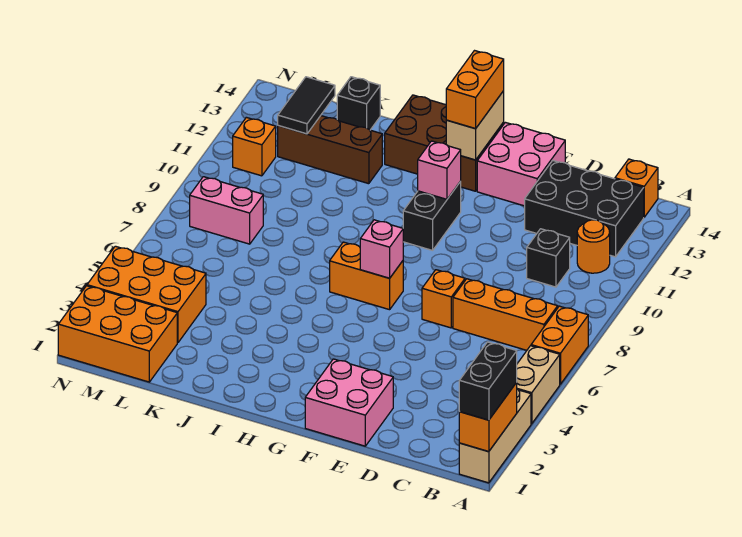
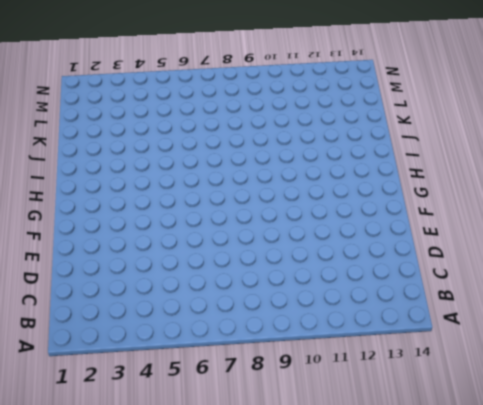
none -> tan brick A1:A3 level 1
none -> tan brick A4:A5 level 1
none -> orange brick A6:A7 level 1

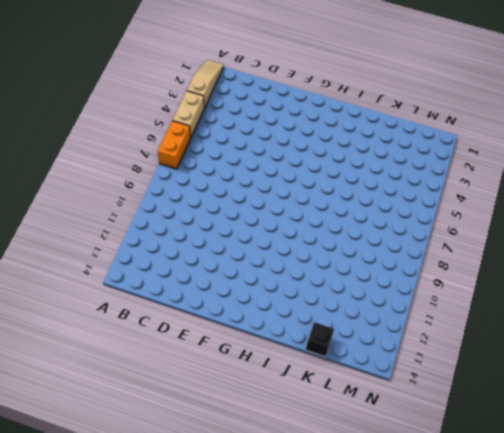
tan slope A1:A3 level 1 top 3 -> tan brick A1:A3 level 1
none -> orange brick B7:D7 level 1
none -> orange round brick B11 level 1
none -> black brick B12:D13 level 1

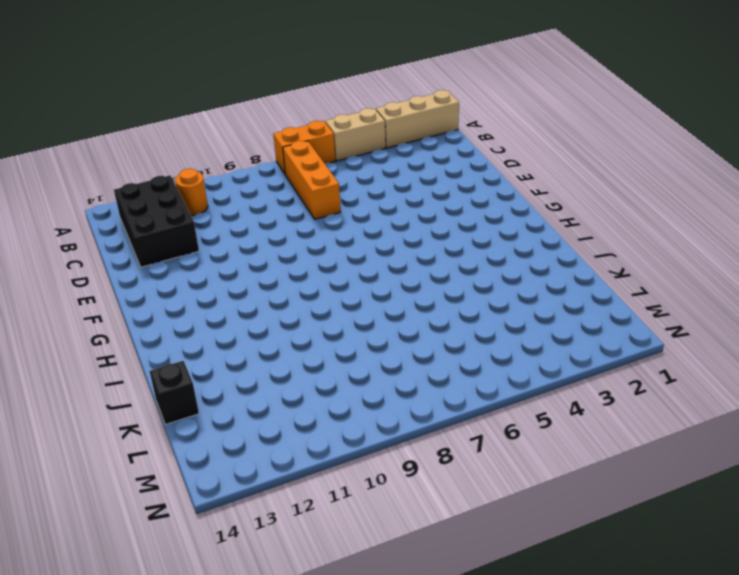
none -> orange brick B14 level 1
none -> black brick C10 level 1
none -> pink brick E1:F2 level 1

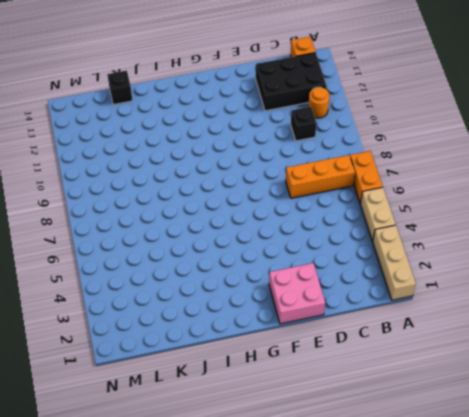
none -> orange brick E7 level 1
none -> pink brick E13:F14 level 1
none -> orange brick G7:H7 level 1

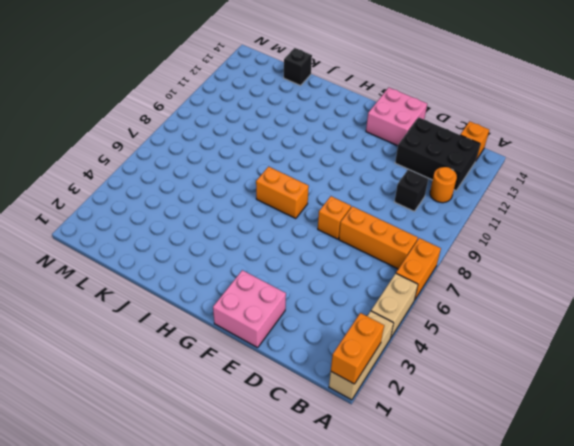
none -> black brick G10:G11 level 1
none -> brown brick G13:I14 level 1
none -> brown brick J12:L12 level 1

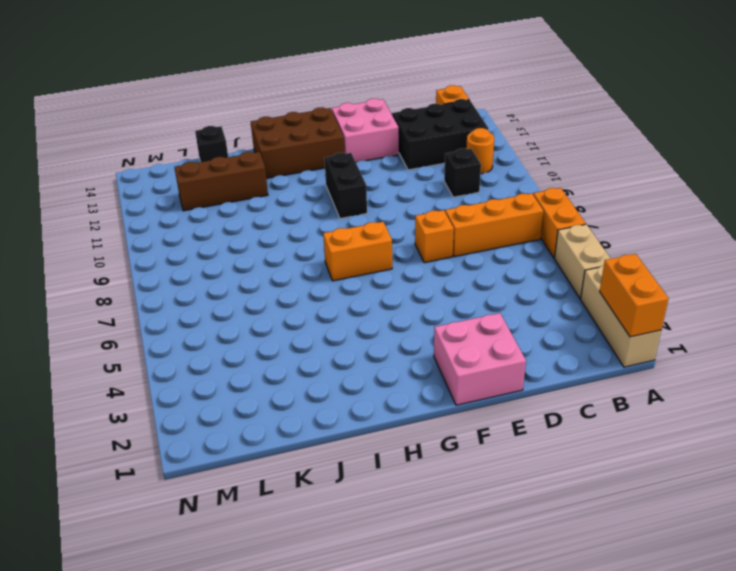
none -> orange brick L1:N2 level 1
none -> orange brick L3:N4 level 1
none -> pink brick L8:M8 level 1

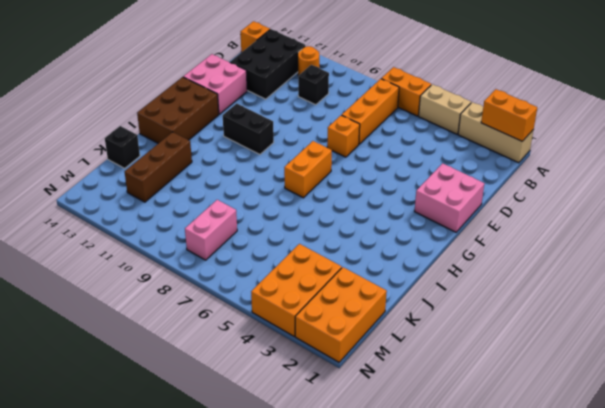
none -> orange brick M11 level 1
none -> pink brick G7 level 2
none -> pink brick G11 level 2

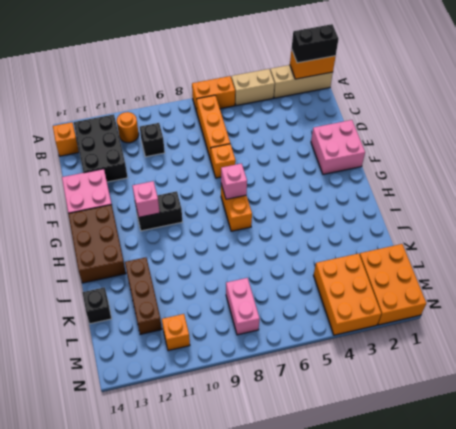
none -> tan brick G13:G14 level 2
none -> black tile L12:L13 level 2
none -> orange brick G13:G14 level 3

